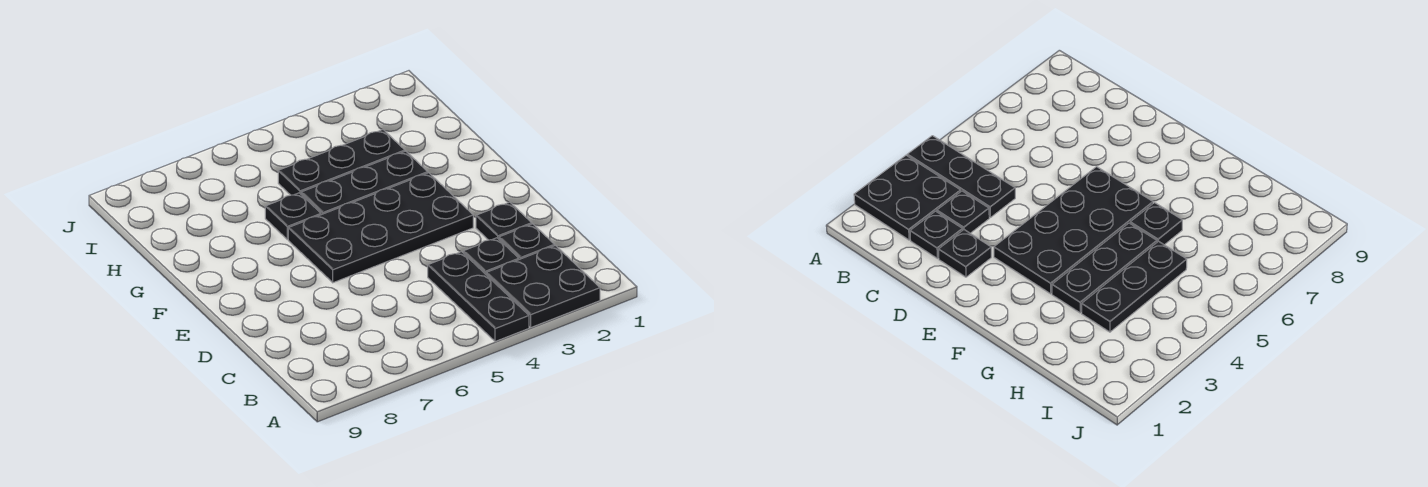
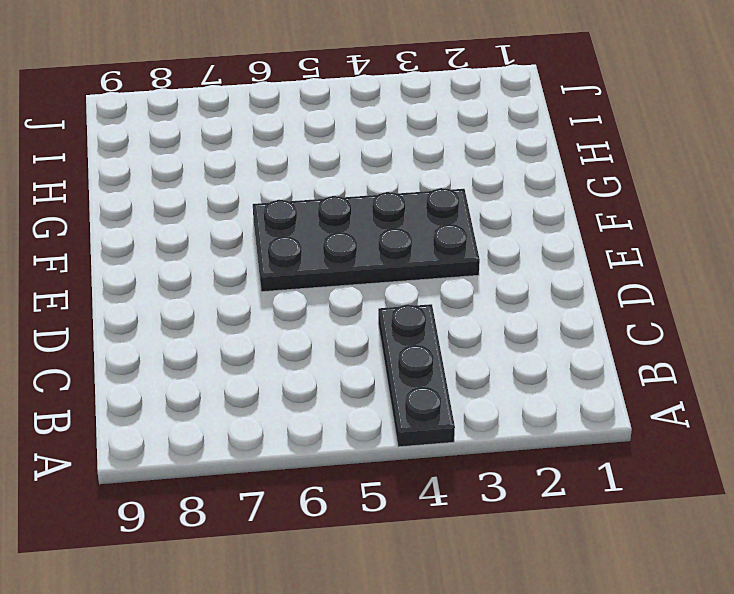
none -> black plate A2:B3 level 1
none -> black plate C2 level 1

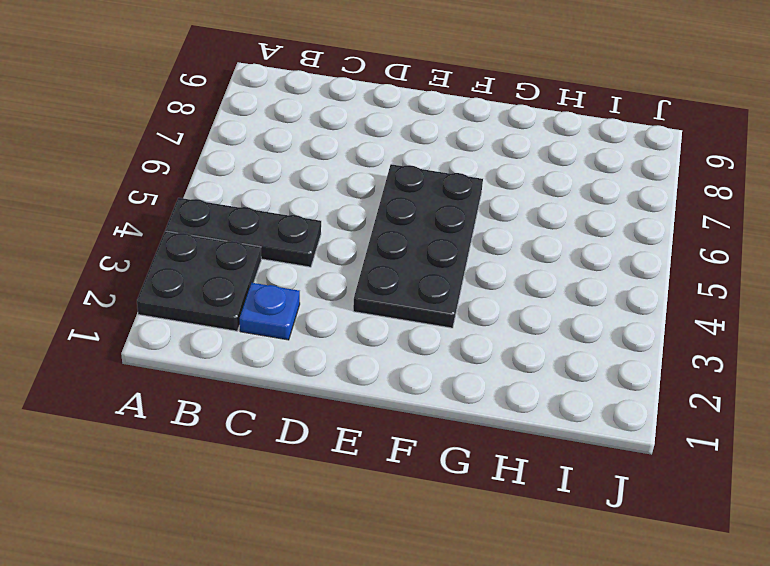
blue plate C2 level 1 -> black plate C2 level 1
none -> black plate C3 level 1
none -> black plate D2 level 1

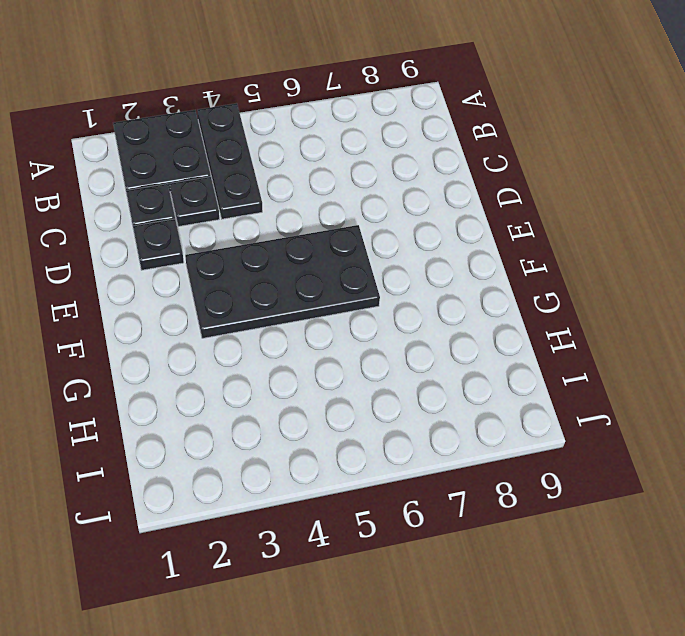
none -> black plate G3:G5 level 1
none -> black plate G6 level 1

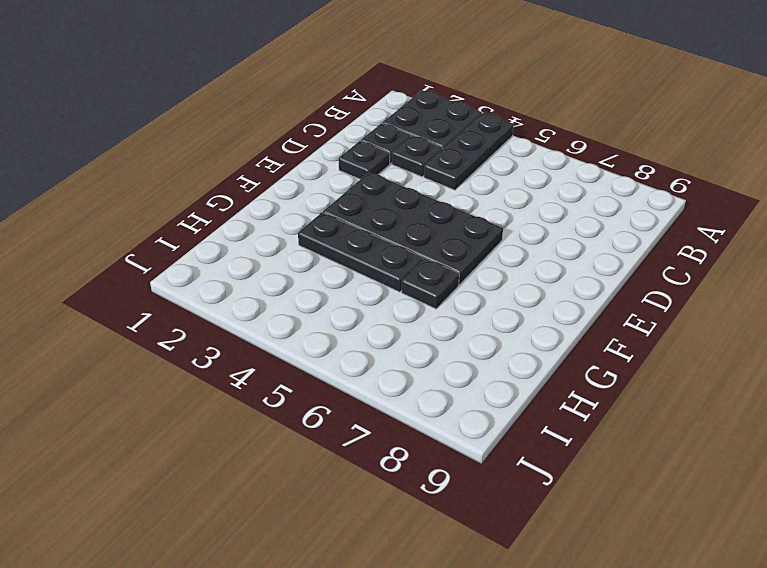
none -> black plate H3:H5 level 1

